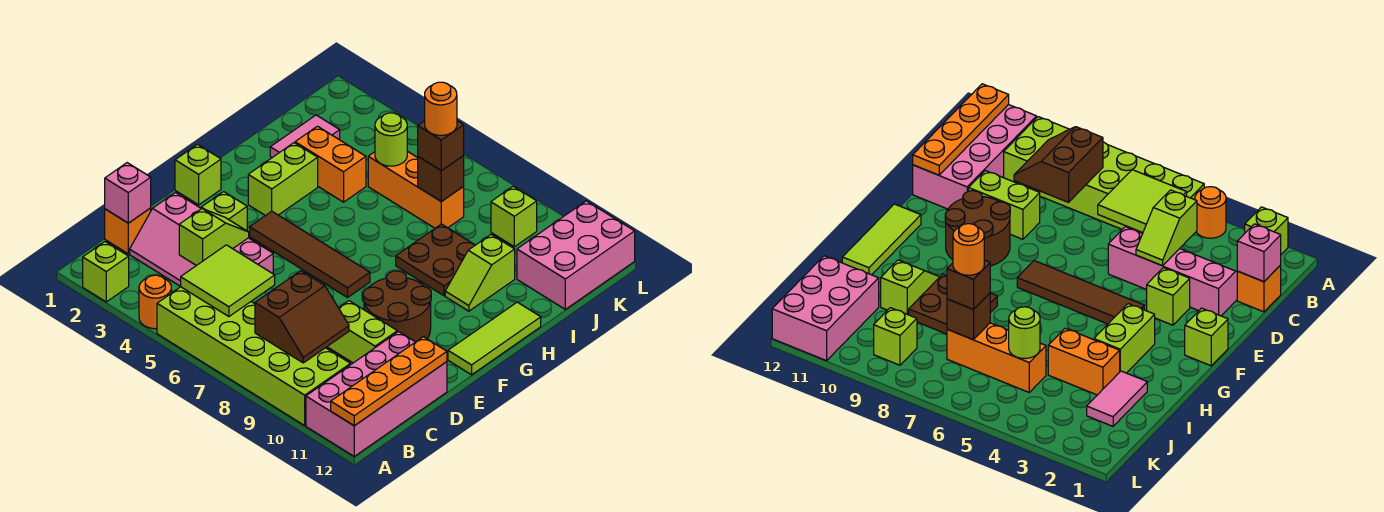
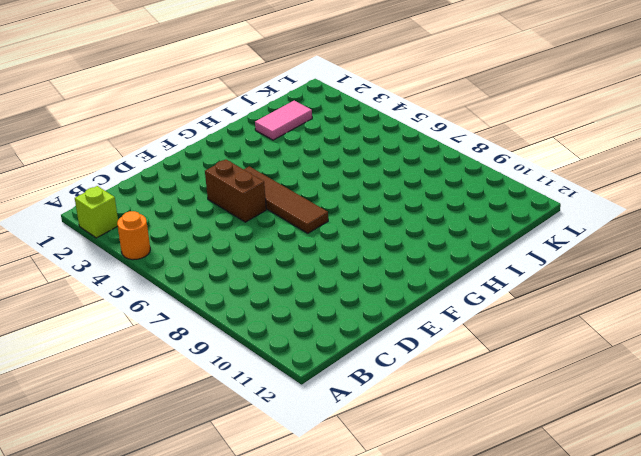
brown brick E4:E5 level 1 -> none
none -> lime brick A5:B10 level 1
none -> pink brick A11:D12 level 1
none -> orange brick C1 level 1

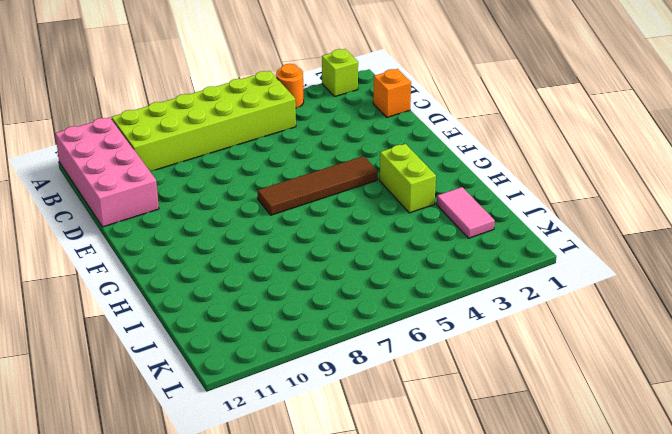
none -> pink slope C2:D5 level 1 top D
none -> lime brick D9:D10 level 1
none -> lime brick E3 level 1

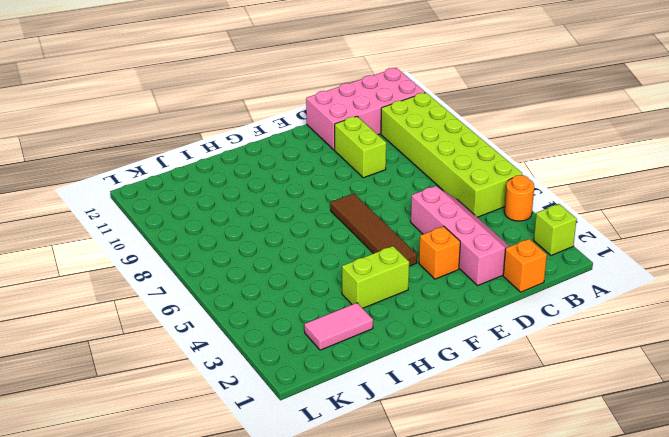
orange brick E3 level 1 -> lime brick E3 level 1
none -> brown round brick E9:F10 level 1
none -> lime brick F1 level 1
none -> lime tile F12:H12 level 1

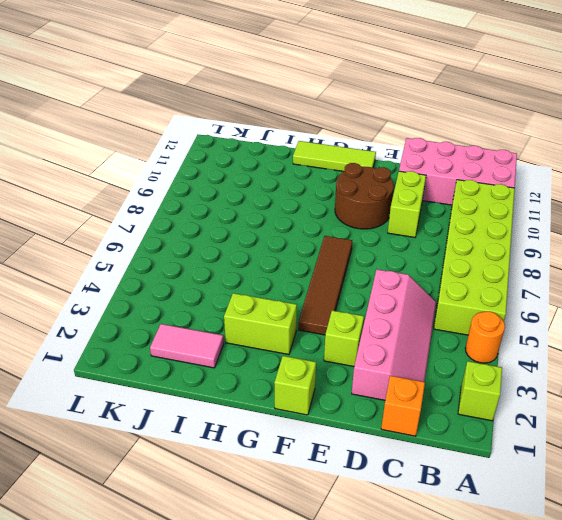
none -> brown plate H8:I9 level 1
none -> lime slope H10:I10 level 1 top I
none -> orange brick I3:I4 level 1

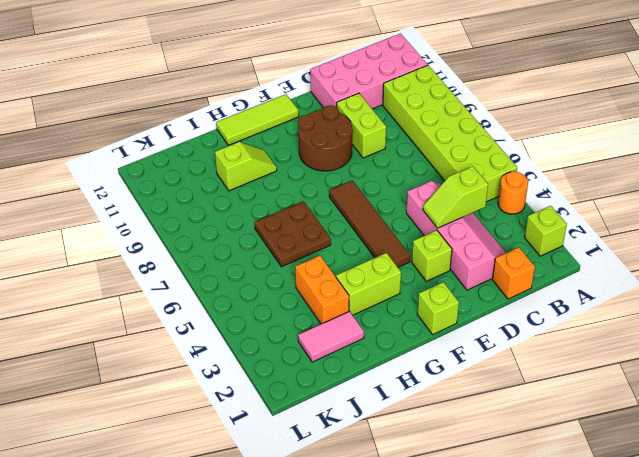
brown plate H6:I7 level 1 -> brown plate H8:I9 level 1
none -> orange brick J5:J7 level 1
none -> pink brick J11:L12 level 1
none -> lime brick K9 level 1

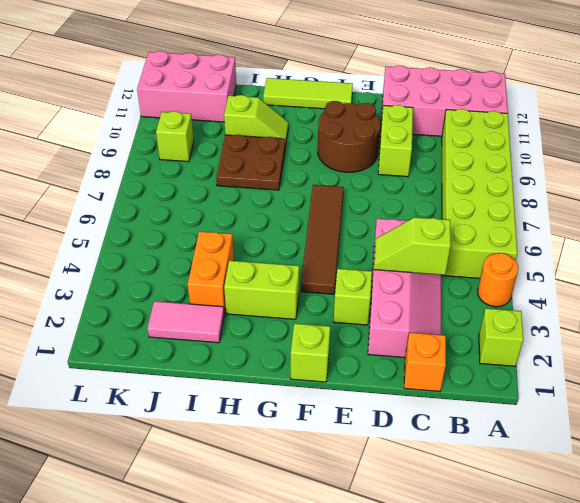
none -> orange brick J5:J7 level 1
none -> orange plate A12:D12 level 2
none -> lime tile B5:C6 level 2

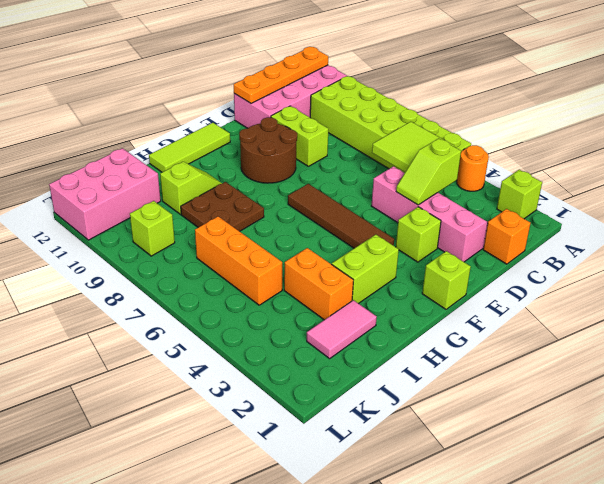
none -> brown slope B8:C9 level 2 top 8
none -> pink brick C1 level 2
none -> lime round brick J5 level 2

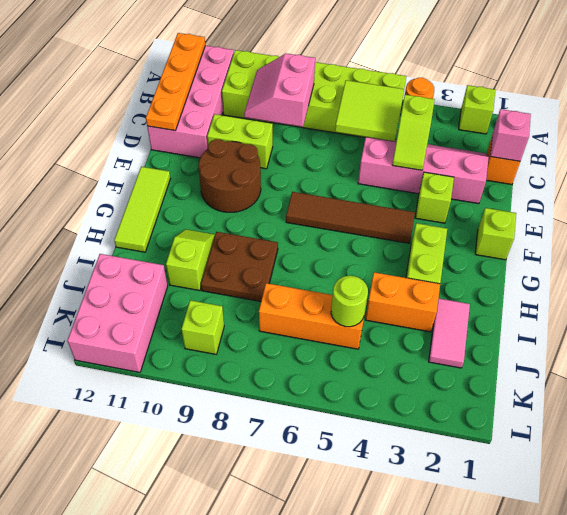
pink slope B8:C9 level 2 top 8 -> brown slope B8:C9 level 2 top 8
none -> brown brick J7 level 2
none -> brown brick J7 level 3
none -> orange round brick J7 level 4

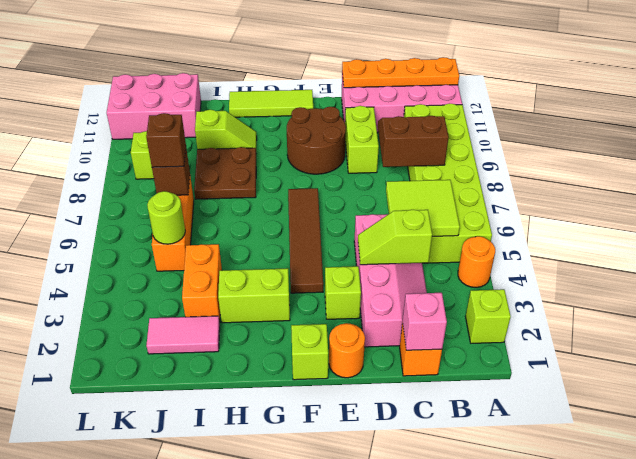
orange round brick E1 level 1 -> orange round brick J7 level 4

